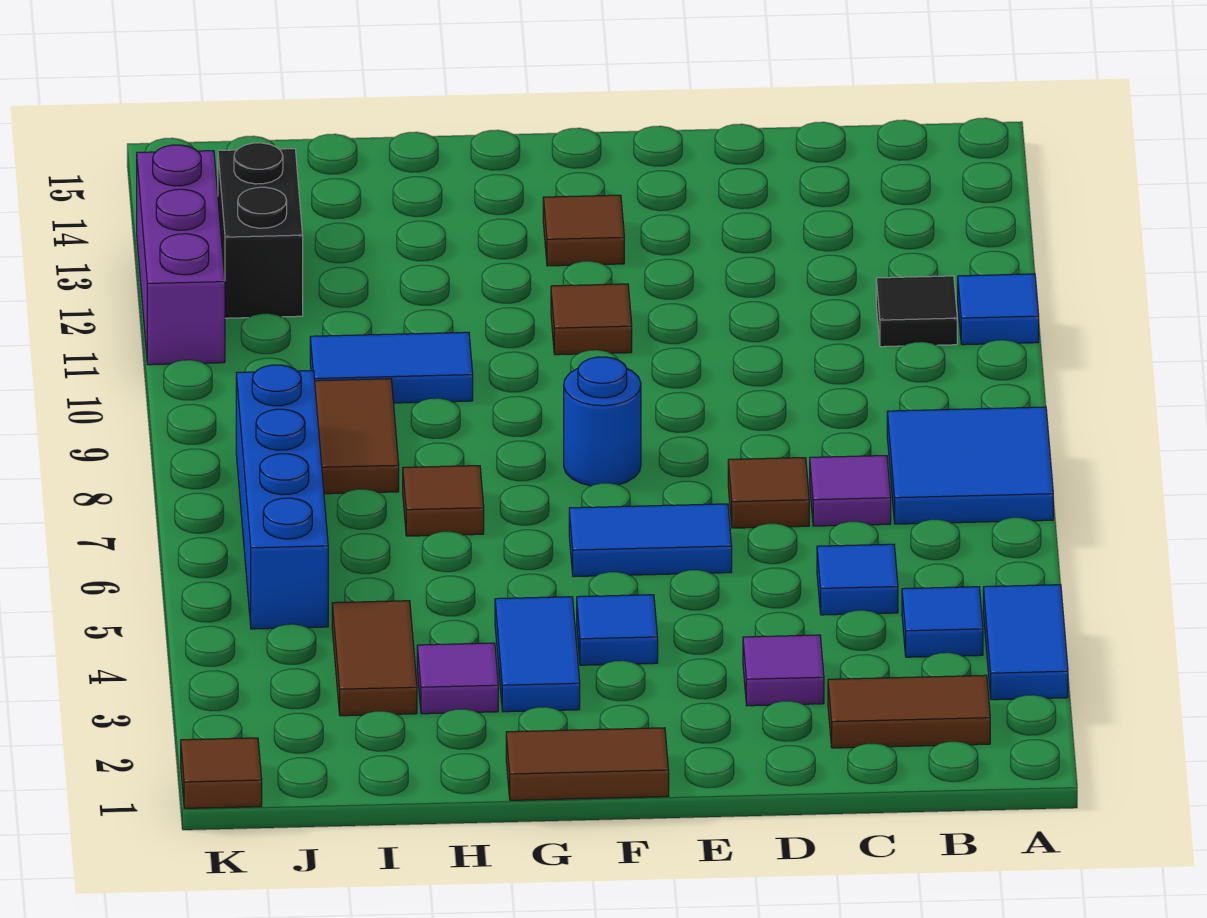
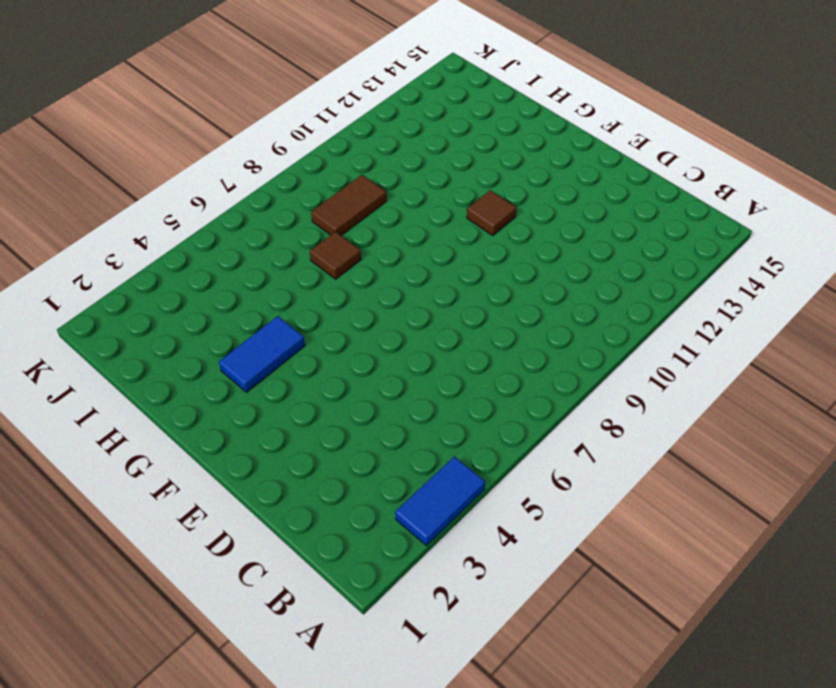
none -> blue tile A7:B8 level 1
none -> blue tile A11 level 1
none -> brown tile B2:C2 level 1

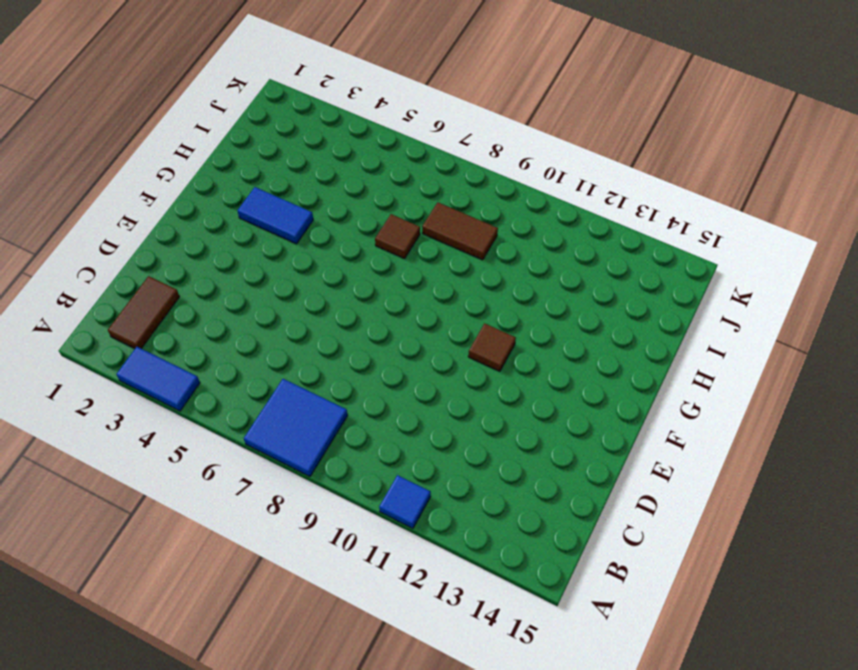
none -> blue tile B4 level 1
none -> black tile B11 level 1
none -> blue tile C5 level 1

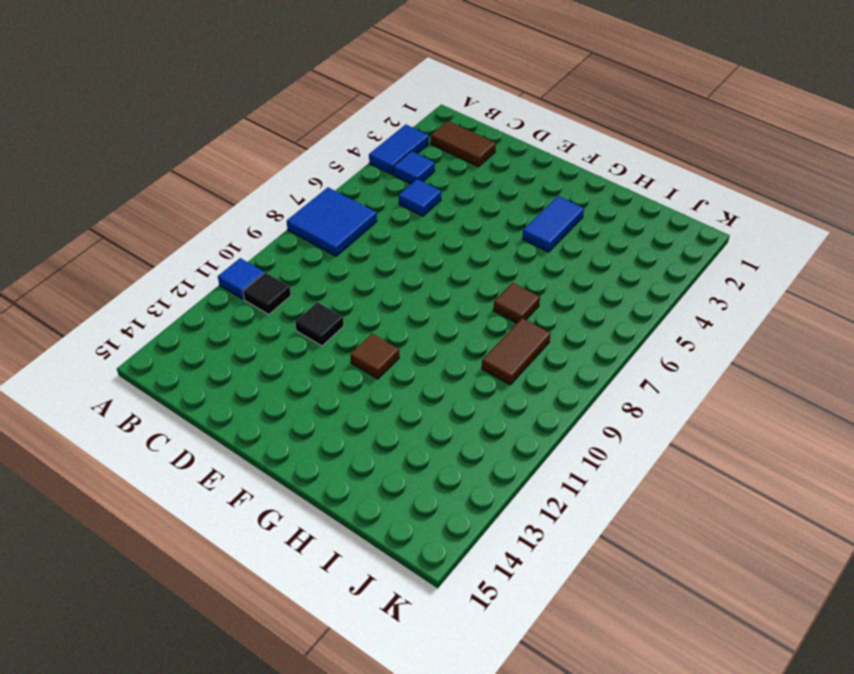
black tile D11 level 1 -> none
none -> purple tile C7 level 1
none -> purple tile D3 level 1
none -> brown tile D7 level 1

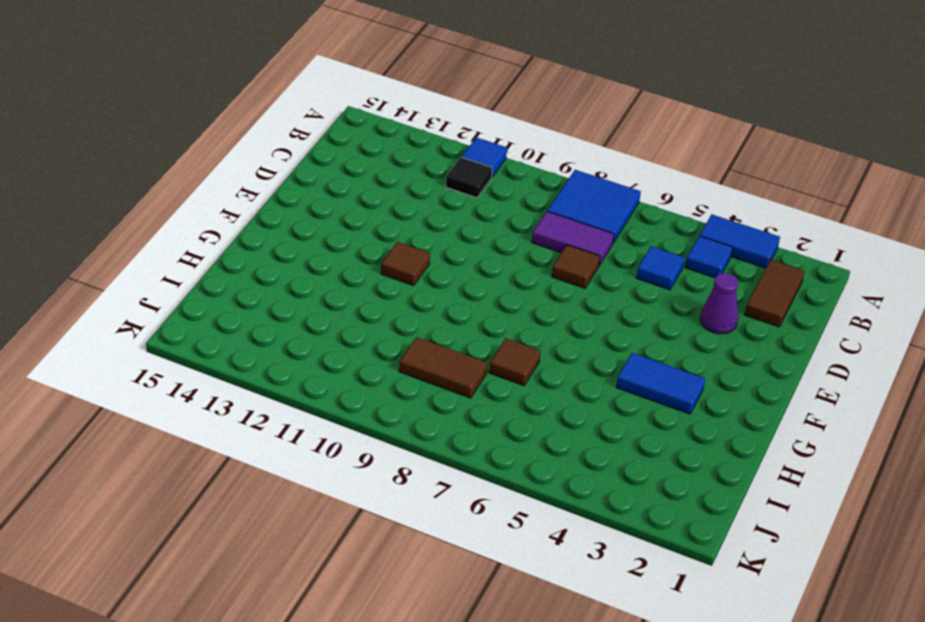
purple tile C7:C8 level 1 -> purple tile C7 level 1
purple cone D3 level 1 -> purple tile D3 level 1
none -> blue tile E6:F6 level 1
none -> brown tile F1:G1 level 1
none -> blue tile F4 level 1

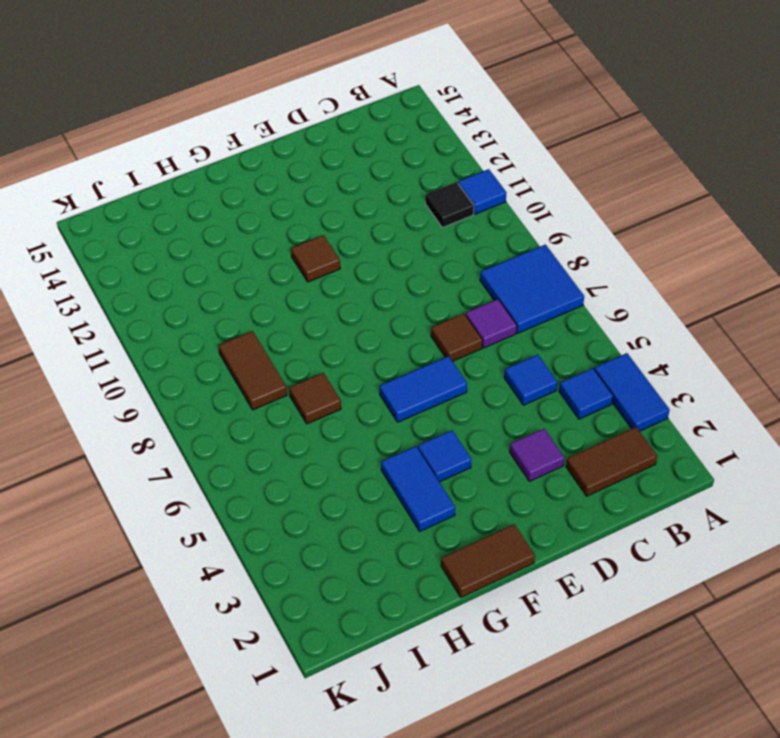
none -> blue round brick F8 level 1
none -> brown tile F13 level 1
none -> purple tile H3 level 1

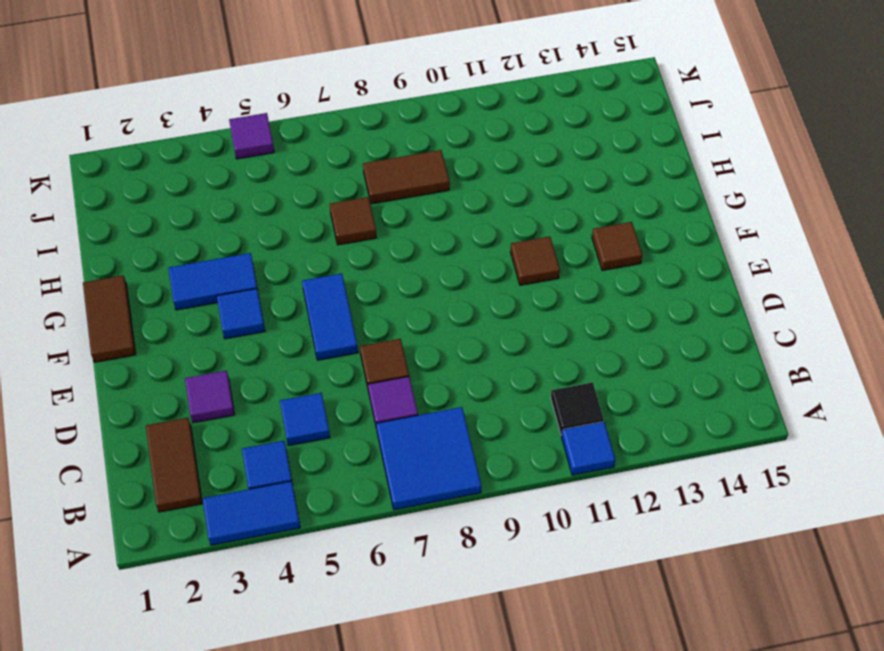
purple tile K5 level 1 -> purple tile H3 level 1
none -> blue round brick F8 level 1
none -> blue tile H10:I10 level 1
none -> brown tile I3:I4 level 1

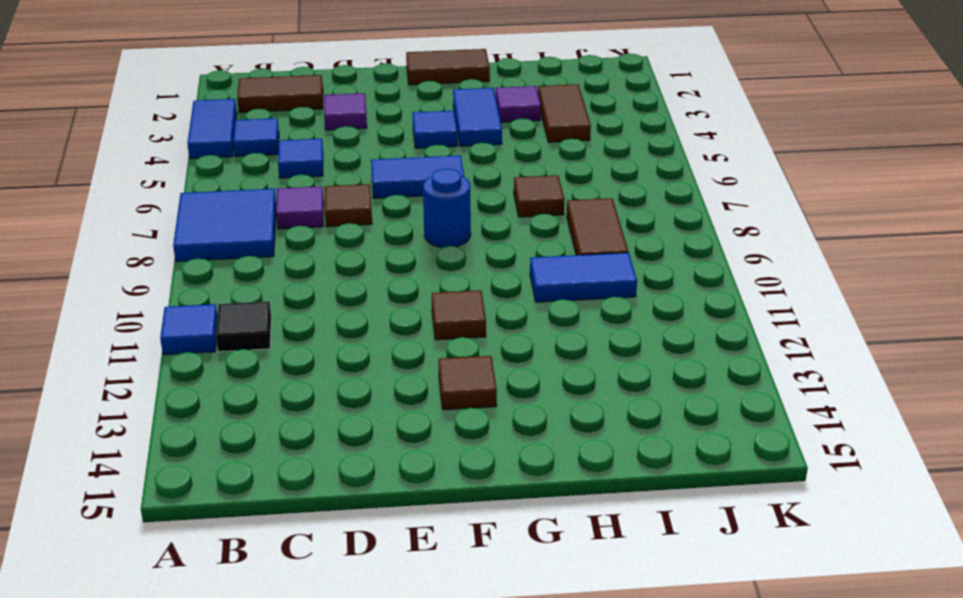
none -> blue brick J5:J8 level 1
none -> black brick J12:J13 level 1
none -> brown tile K1 level 1

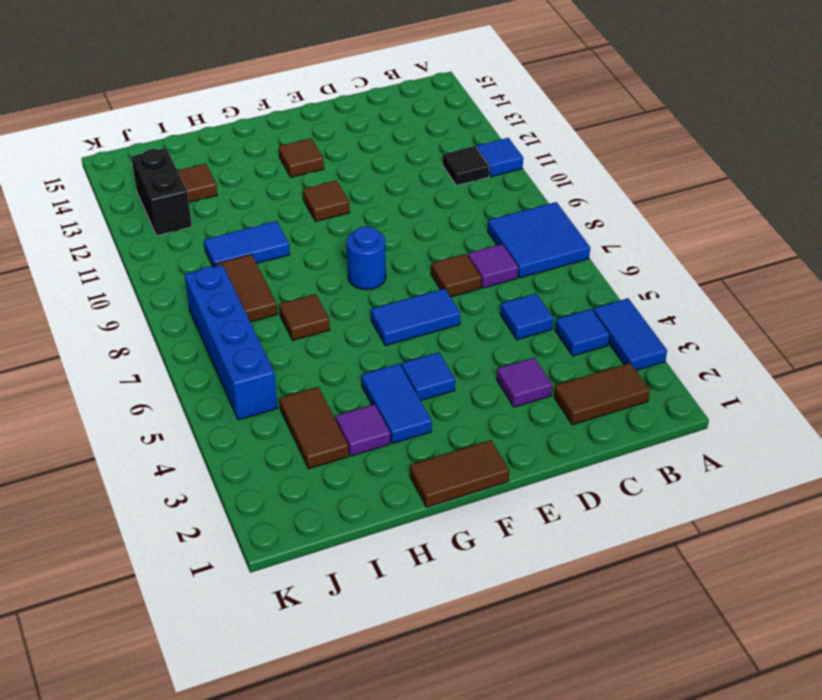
brown tile I13 level 1 -> brown tile K1 level 1
none -> purple brick K11:K13 level 1

